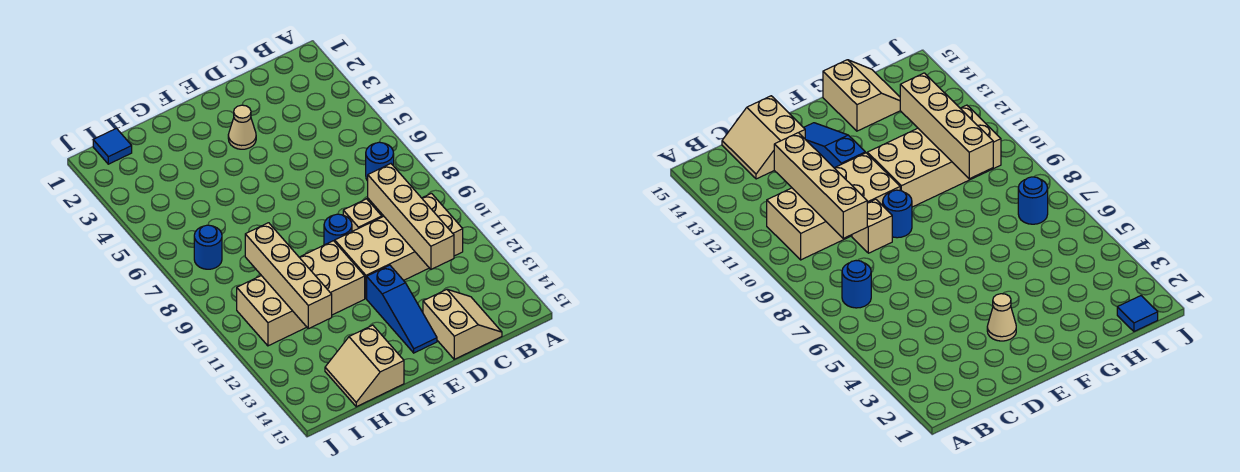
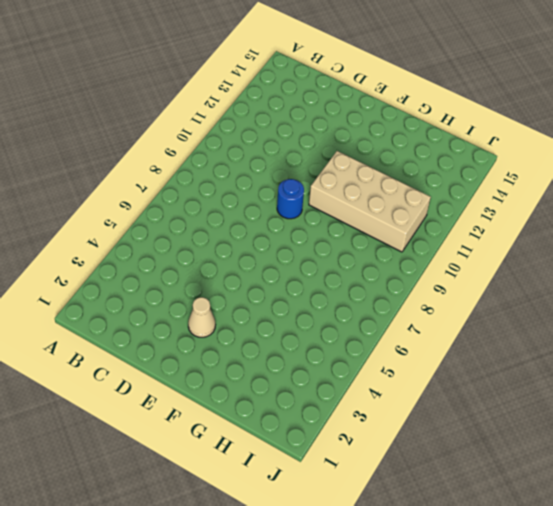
none -> blue round brick B7 level 1
none -> tan brick B10:E11 level 1
none -> tan slope C14:D15 level 1 top D

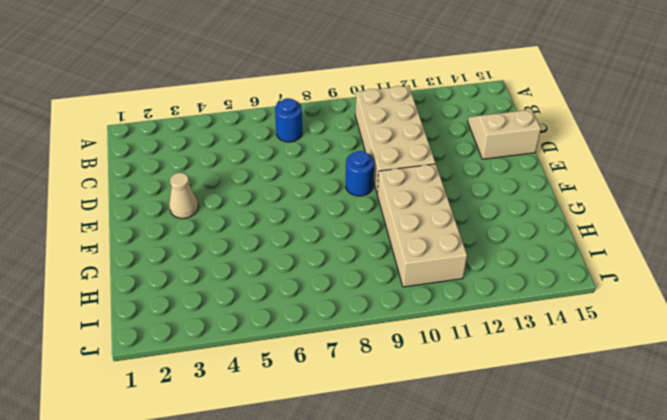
none -> tan brick D9 level 1
none -> blue slope E12:E14 level 1 top 12
none -> tan slope G14:H15 level 1 top G

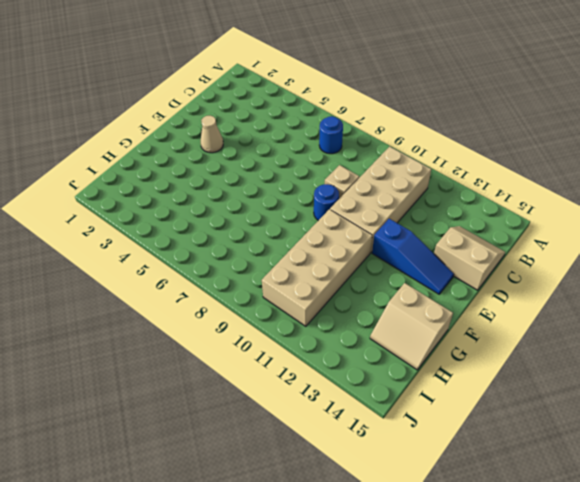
none -> blue tile I1 level 1
none -> blue round brick I7 level 1
none -> tan brick C9:C12 level 2

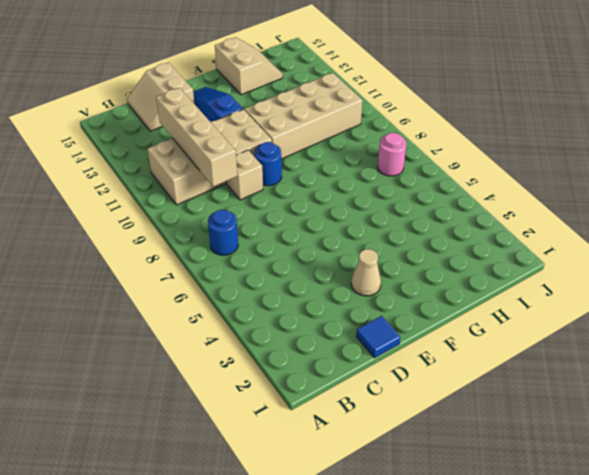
blue tile D1 level 1 -> blue tile I1 level 1
pink round brick I7 level 1 -> blue round brick I7 level 1
none -> tan brick H9:H12 level 2

